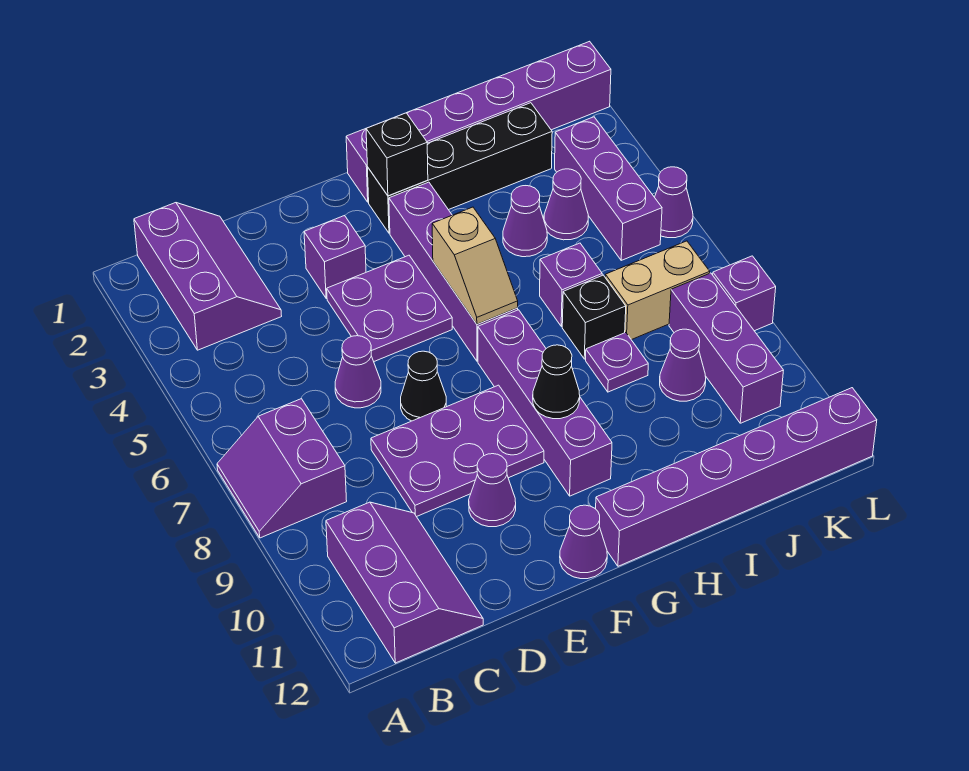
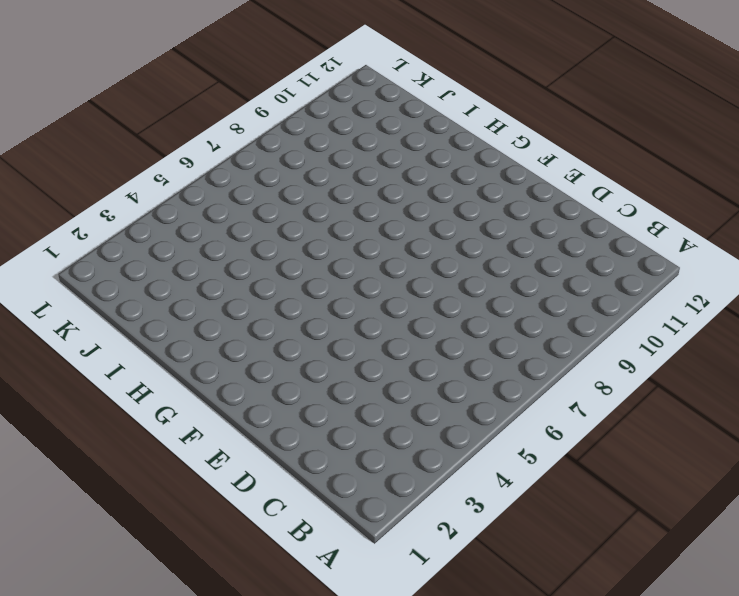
none -> purple slope A7:B8 level 1 top B
none -> purple slope B1:C3 level 1 top B
none -> purple slope B10:C12 level 1 top B

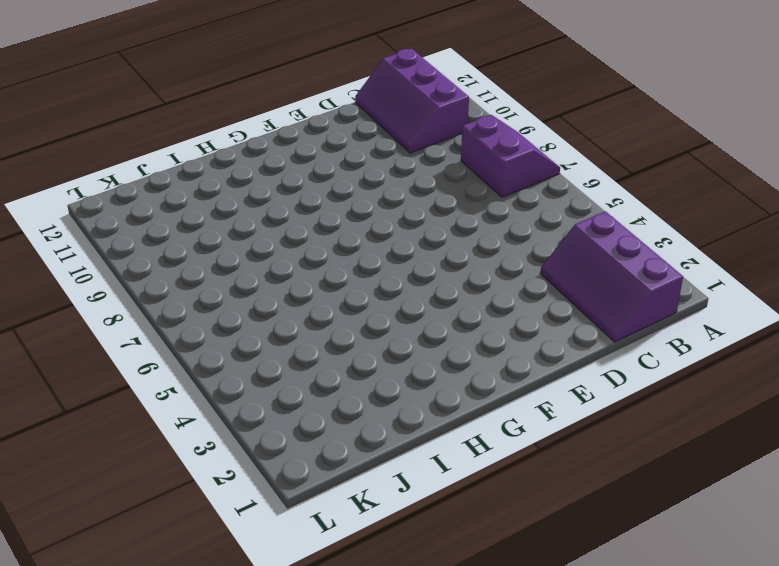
none -> purple cone D6 level 1
none -> purple plate D8:F9 level 1
none -> purple brick E3 level 1

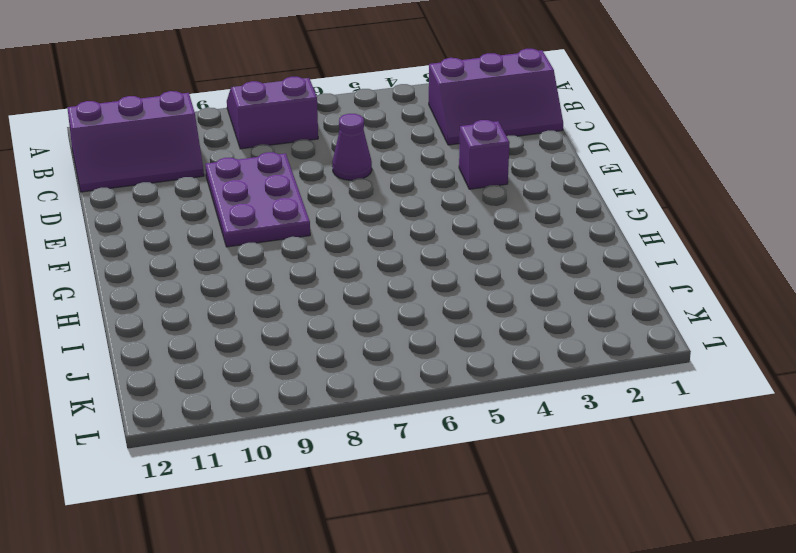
none -> purple plate E4:F5 level 1
none -> black cone E7 level 1
none -> purple cone E10 level 1

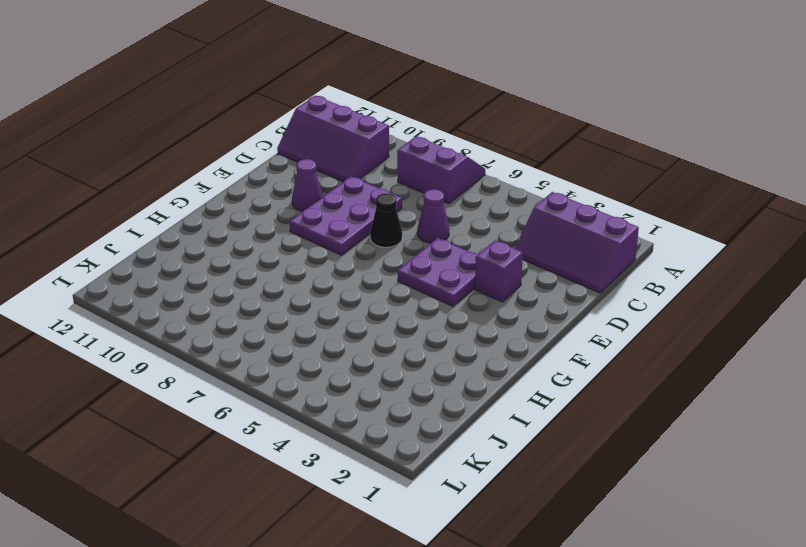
none -> purple cone F12 level 1
none -> purple brick G1:L1 level 1
none -> black brick G2:J2 level 1

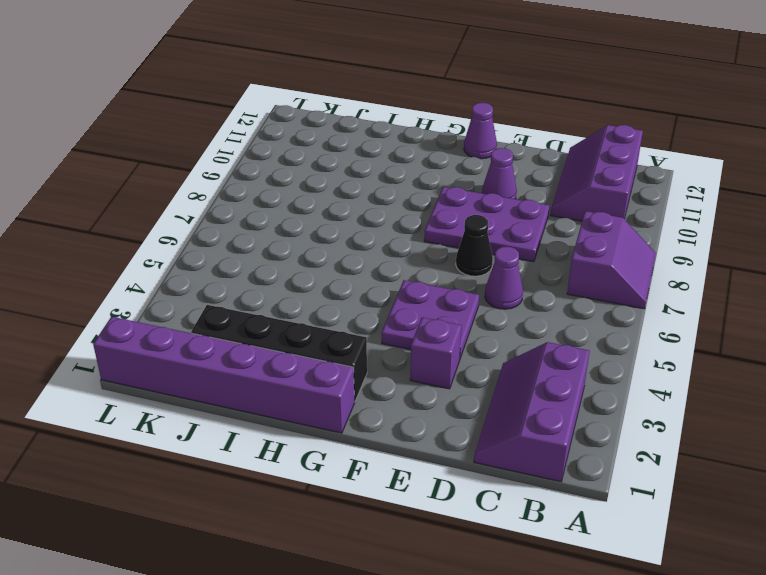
none -> purple brick G3:G6 level 1
none -> purple brick G7:G10 level 1
none -> purple brick G12:L12 level 1

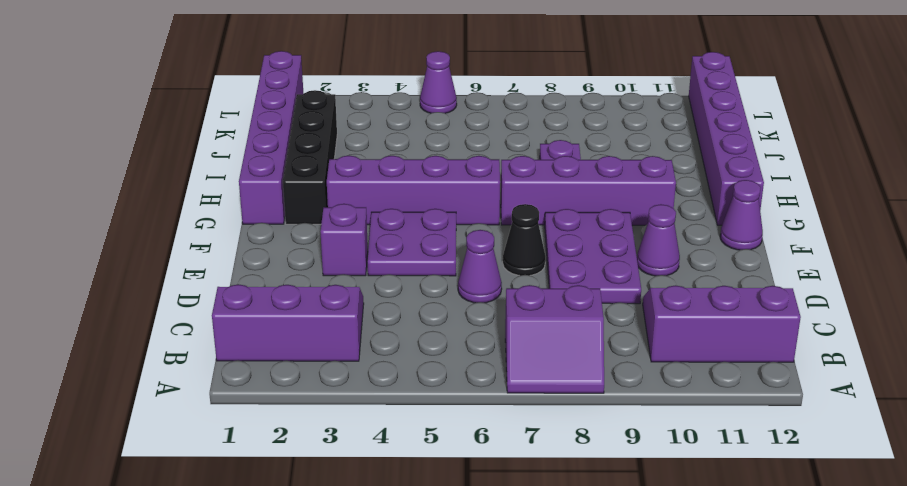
none -> purple cone I4 level 1
none -> purple brick I6 level 1
none -> black brick I7 level 1

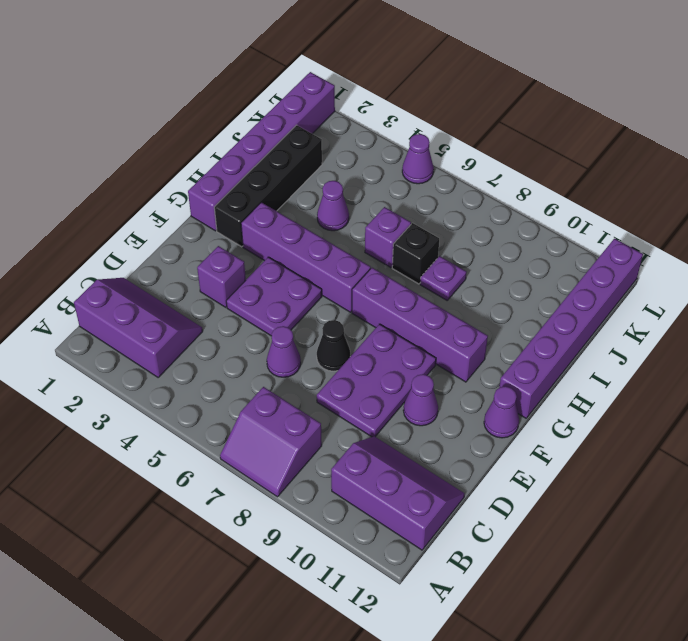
none -> purple cone J4 level 1
none -> tan brick J7:K7 level 1
none -> purple cone J9 level 1

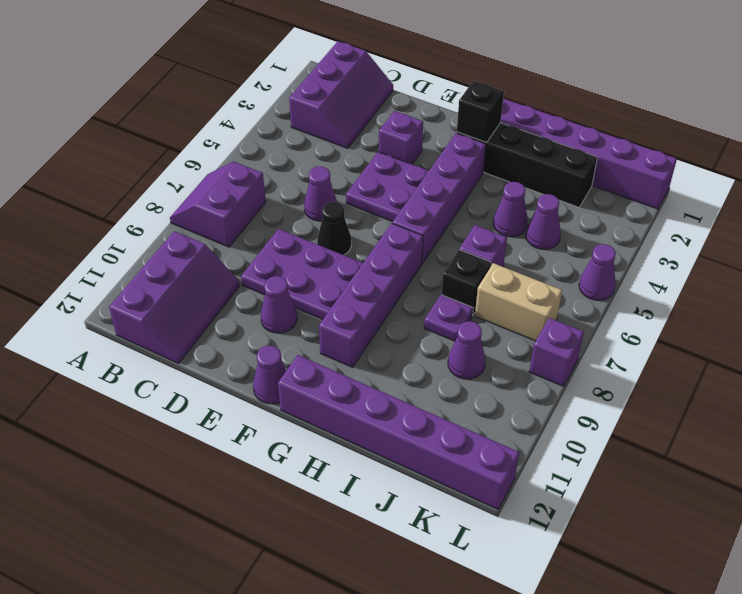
none -> purple brick K3:K5 level 1
none -> purple brick K8:K10 level 1
none -> tan slope G5:G6 level 2 top 5

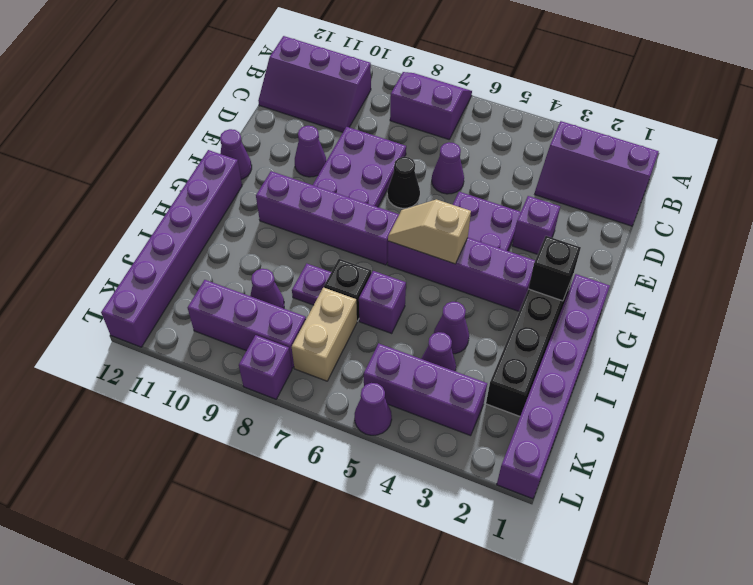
none -> black cone G9 level 2

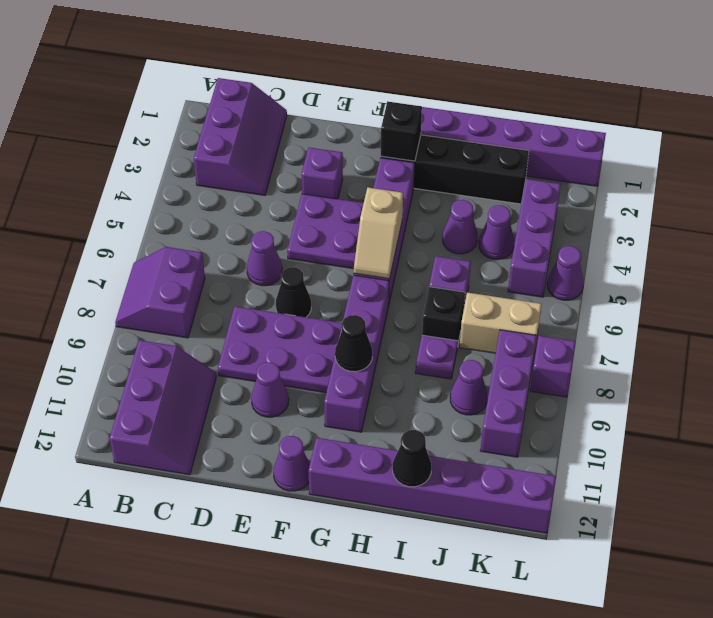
black cone I12 level 2 -> none

